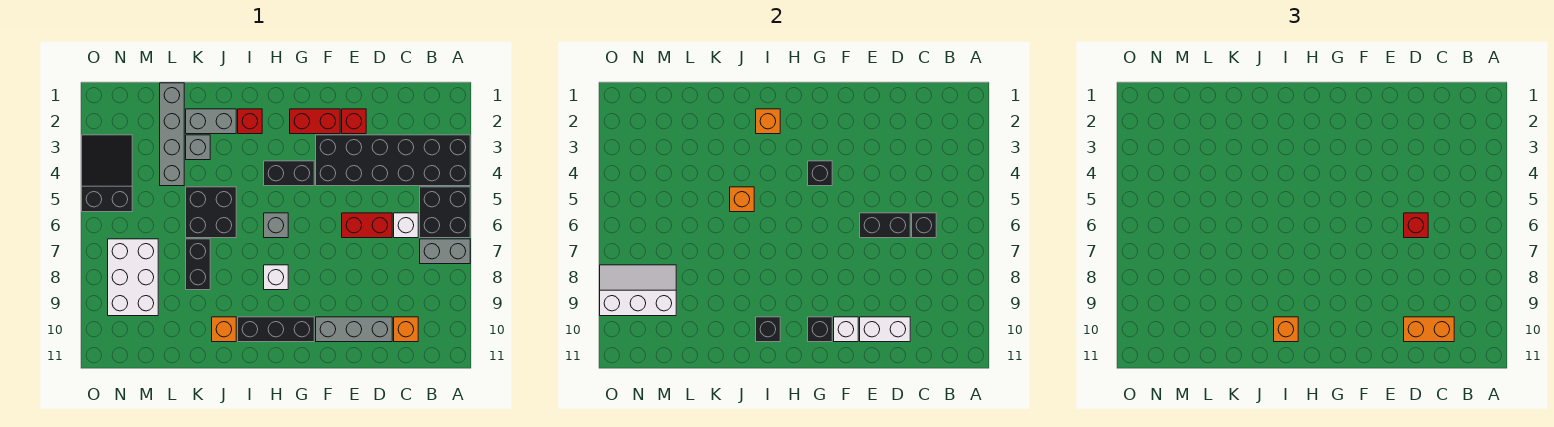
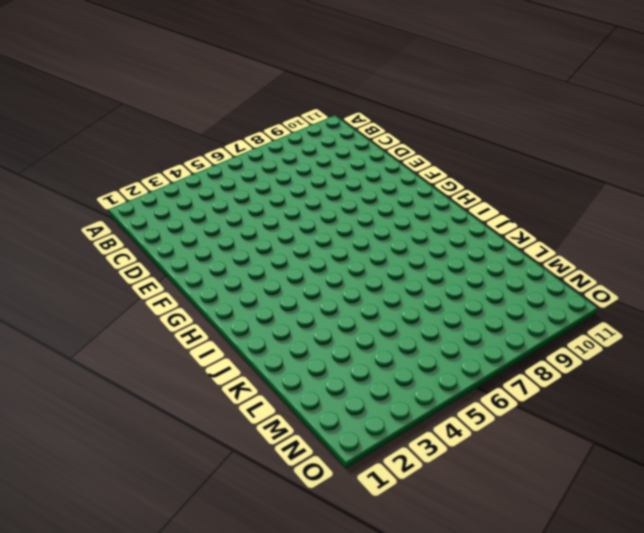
none -> black brick A3:F4 level 1
none -> black brick A5:B6 level 1
none -> grey brick A7:B7 level 1
none -> white brick C6 level 1

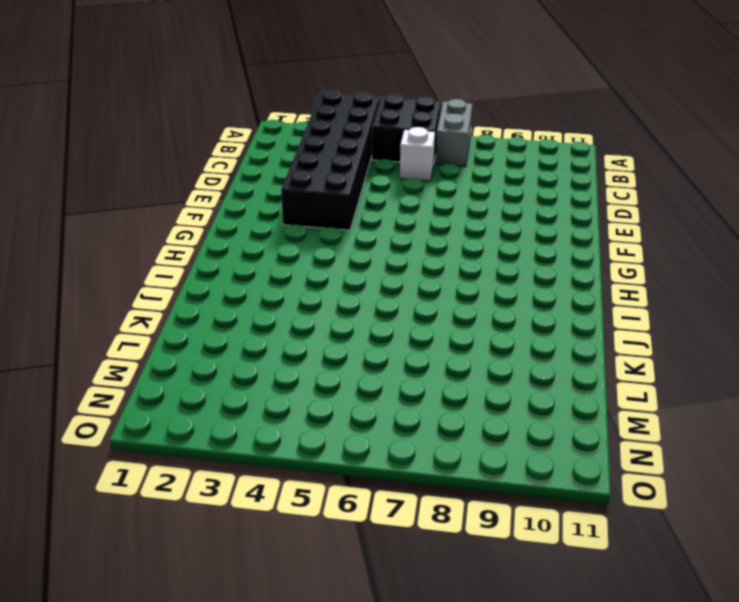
none -> orange brick C10 level 1
none -> red brick D6:E6 level 1
none -> grey brick D10:F10 level 1
none -> red brick E2 level 1

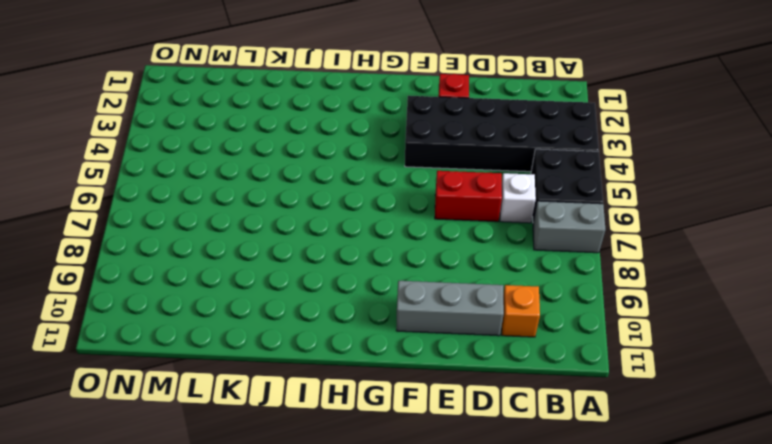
none -> red brick F2:G2 level 1
none -> black brick G4:H4 level 1
none -> black brick G10:I10 level 1
none -> grey brick H6 level 1

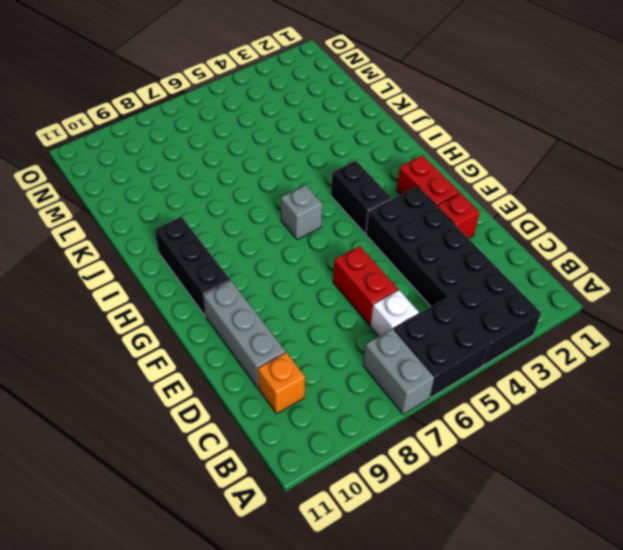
none -> white brick H8 level 1
none -> red brick I2 level 1
none -> grey brick J2:K2 level 1
none -> black brick J5:K6 level 1

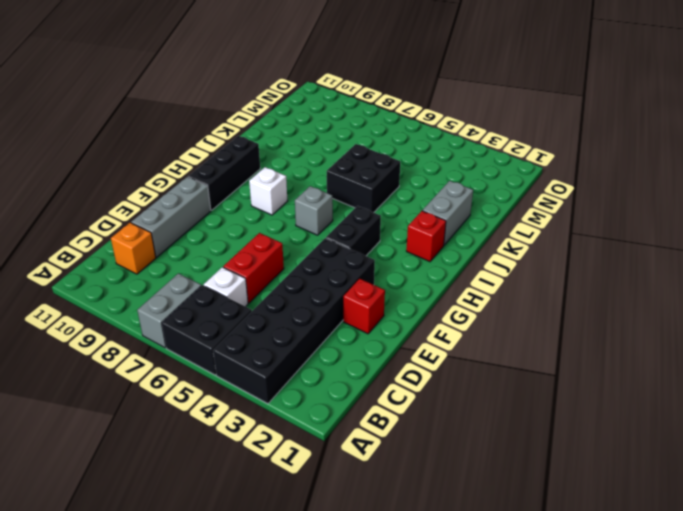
none -> red brick F2:G2 level 1
none -> orange brick J10 level 1
none -> grey brick K3 level 1
none -> black brick K7:K8 level 1

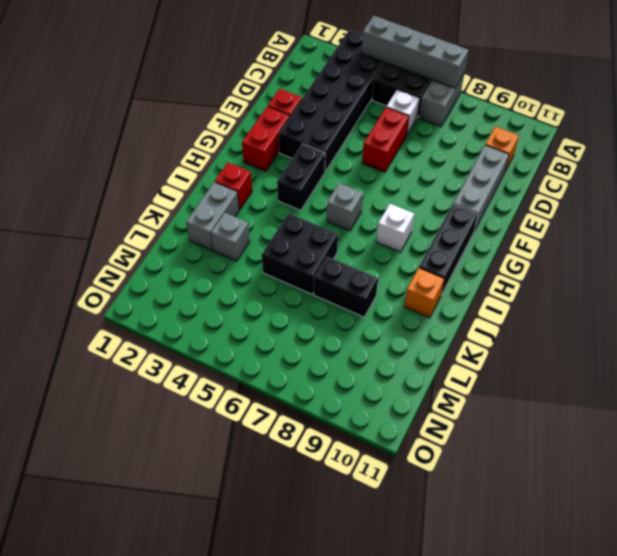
grey brick A4:A7 level 2 -> grey brick L1:L4 level 1
none -> white brick M7:N9 level 1
none -> black slope N3:O5 level 1 top 5
none -> black brick C6 level 2
none -> black brick D6:E6 level 2

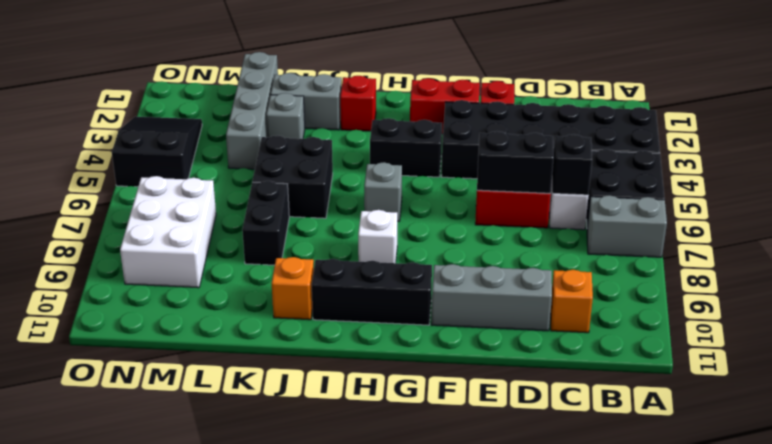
none -> white brick D10:E10 level 2
none -> white brick F10 level 2
none -> black brick G4 level 2
none -> black brick G10 level 2

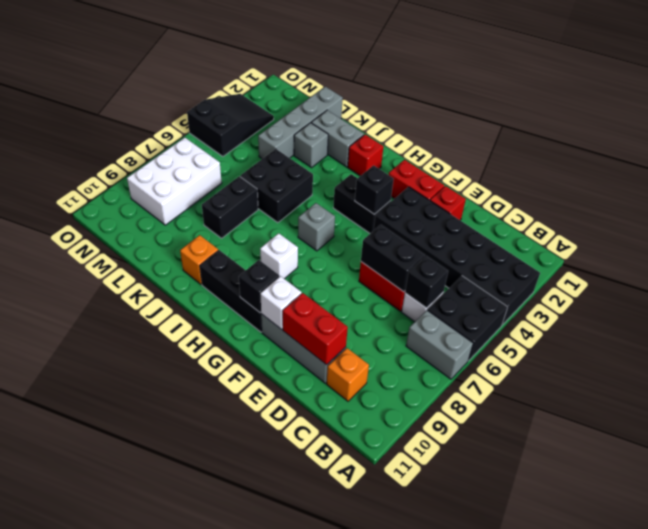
red brick D10:E10 level 2 -> white brick D10:E10 level 2
none -> orange brick I2 level 2
none -> black brick I10 level 2
none -> orange brick J5 level 2
none -> white slope M8:O9 level 2 top 9

